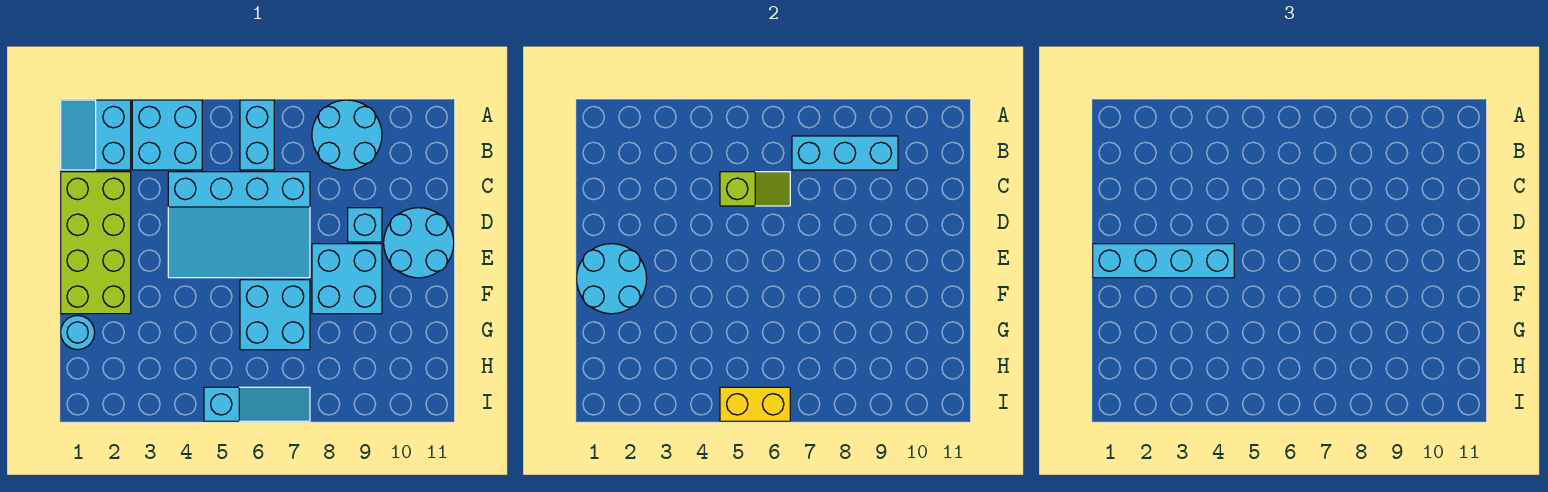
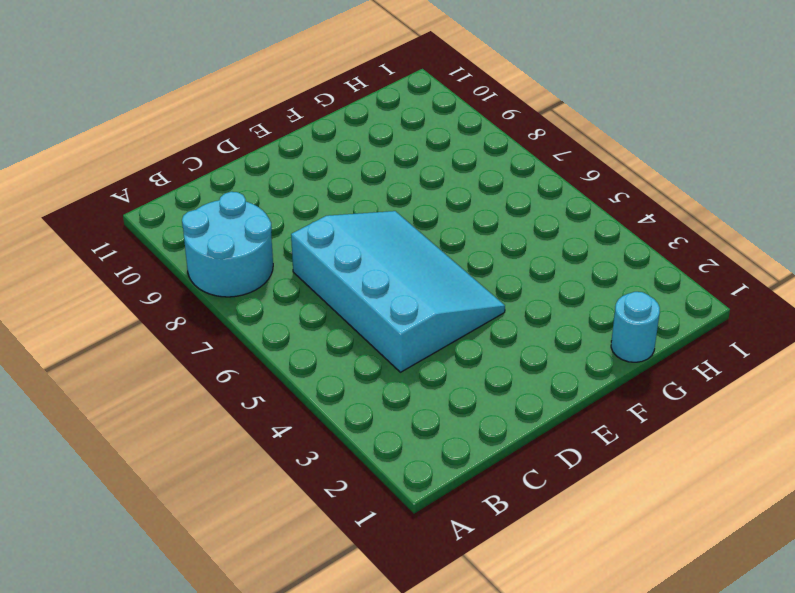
none -> cyan slope A1:B2 level 1 top 2
none -> cyan brick A3:B4 level 1
none -> cyan brick A6:B6 level 1

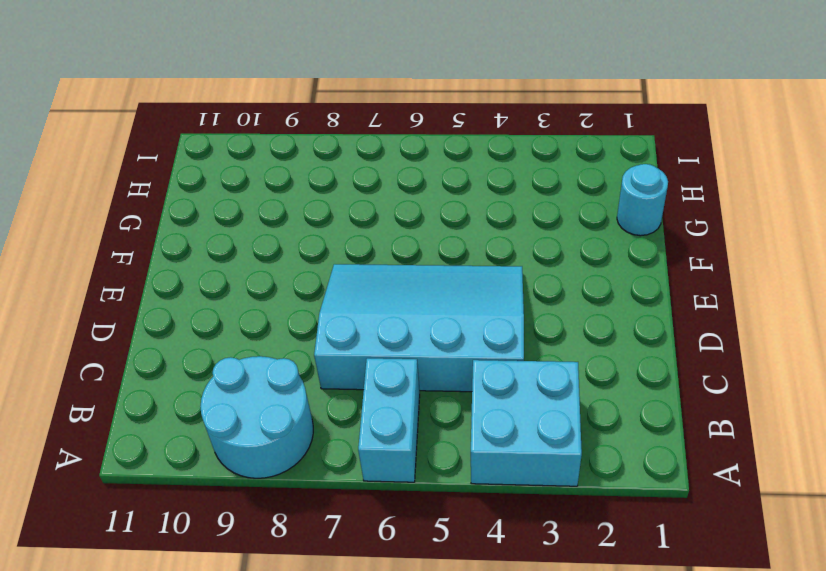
none -> cyan slope A1:B2 level 1 top 2
none -> lime brick C1:F2 level 1
none -> cyan brick D9 level 1

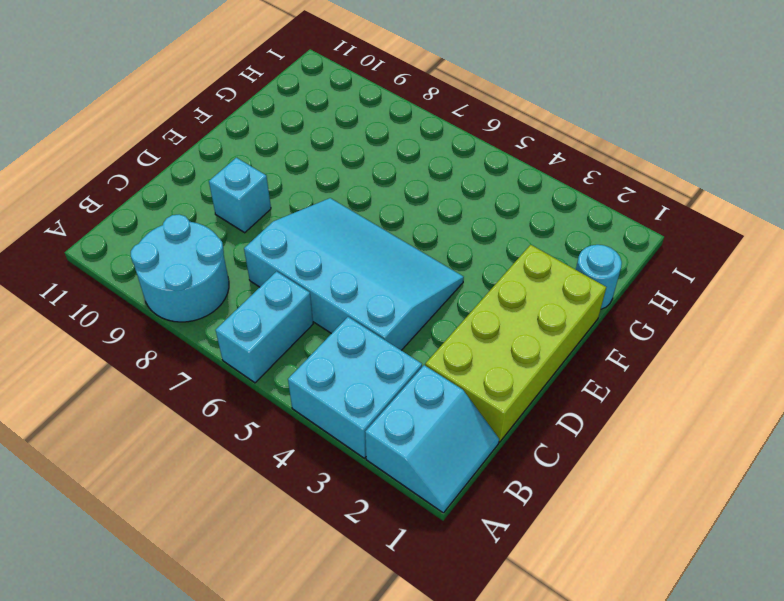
none -> cyan round brick D10:E11 level 1
none -> cyan brick E8:F9 level 1
none -> cyan brick F6:G7 level 1

